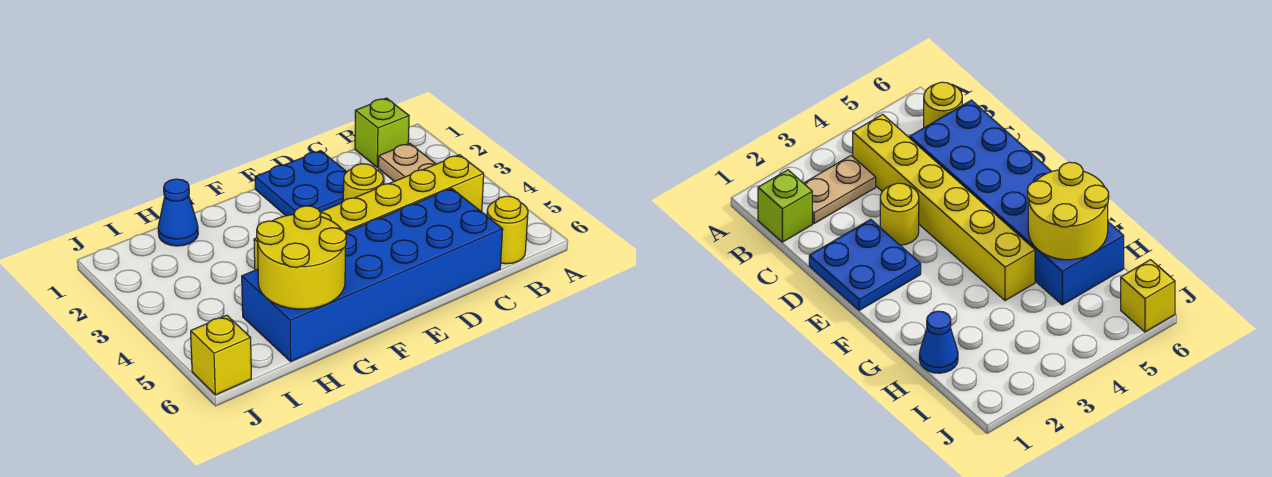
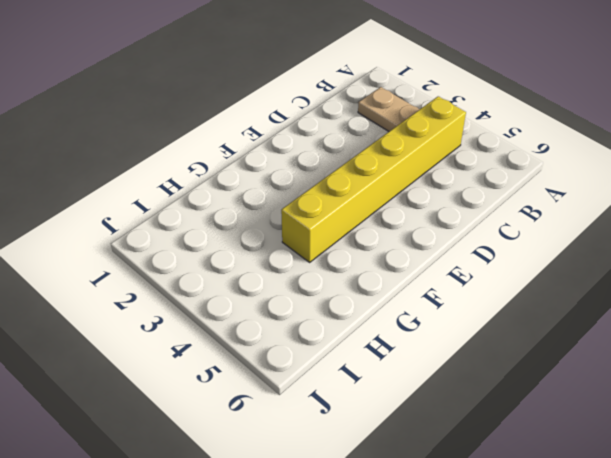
none -> lime brick B1 level 1
none -> yellow round brick B6 level 1

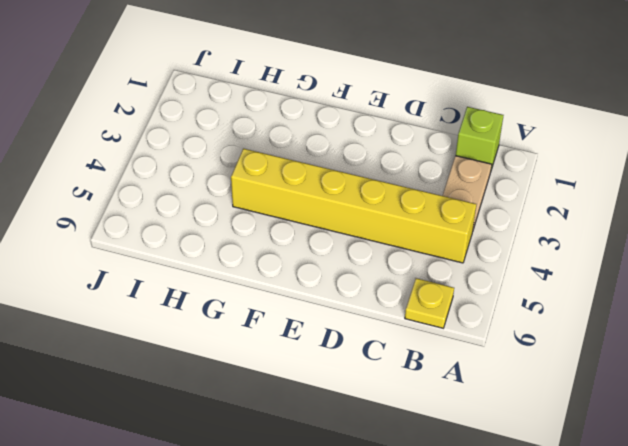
yellow plate B6 level 1 -> yellow round brick B6 level 1
none -> blue brick C5:H6 level 1
none -> blue plate D1:E2 level 1

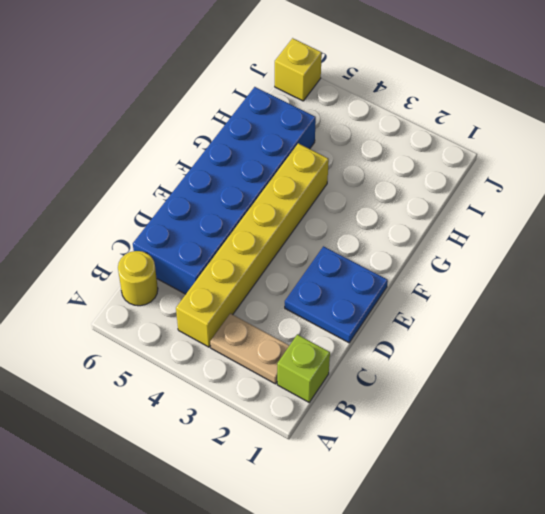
none -> yellow round brick D3 level 1
none -> blue cone H1 level 1

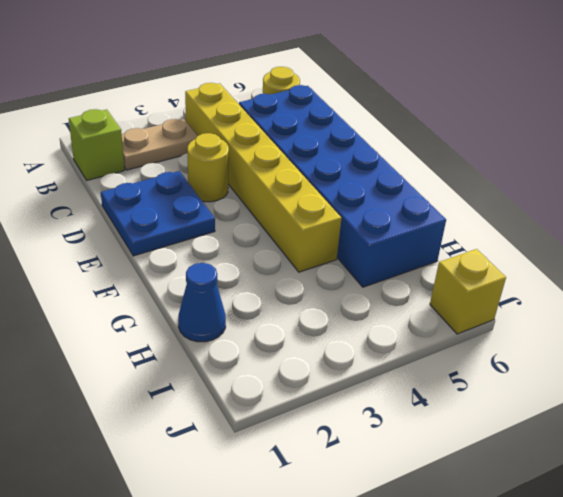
none -> yellow round brick G5:H6 level 2

